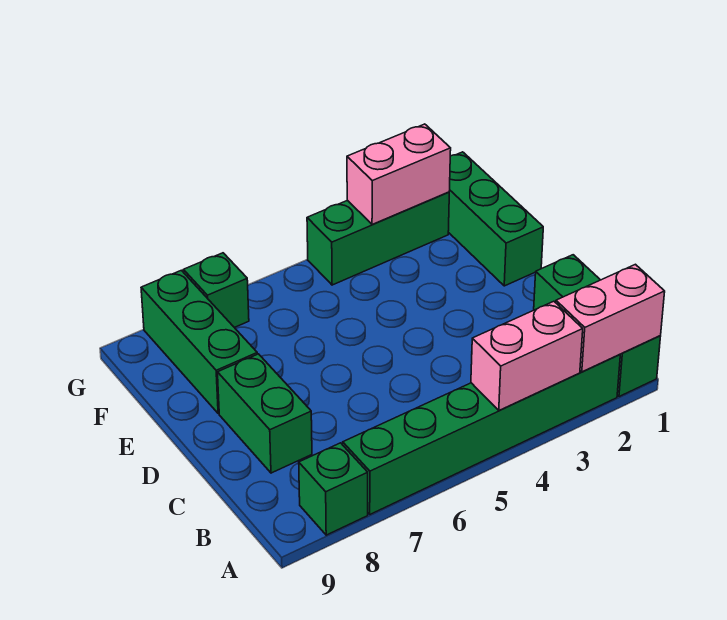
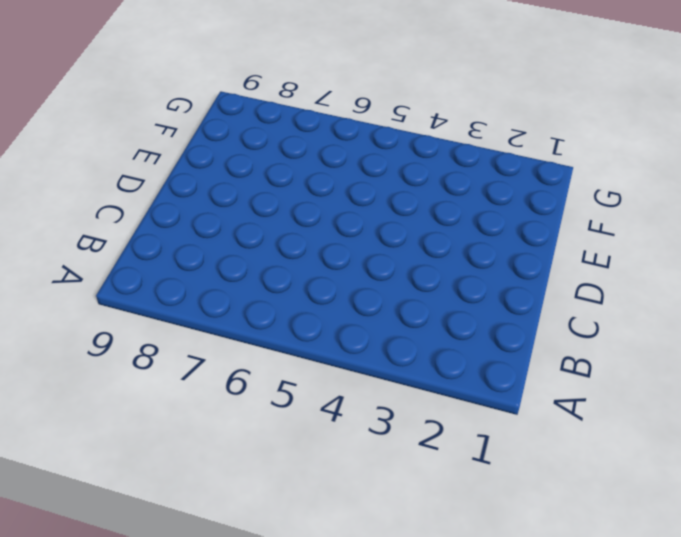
none -> green brick A1:C1 level 1
none -> green brick A2:A7 level 1

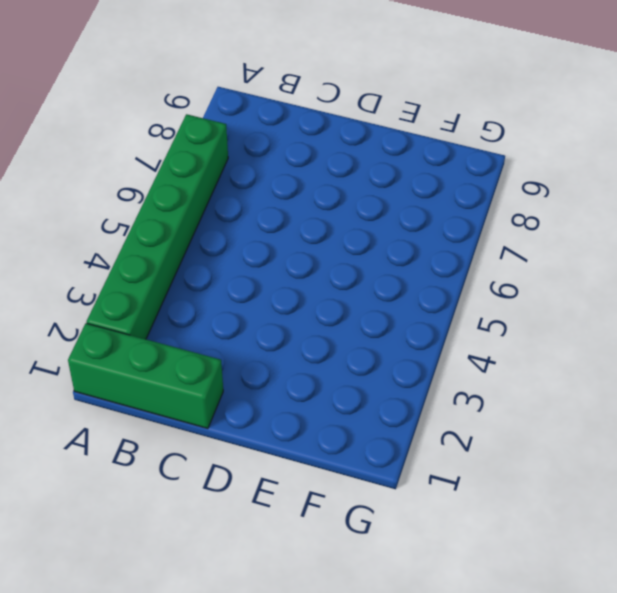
none -> green brick A8 level 1
none -> green brick C8:D8 level 1

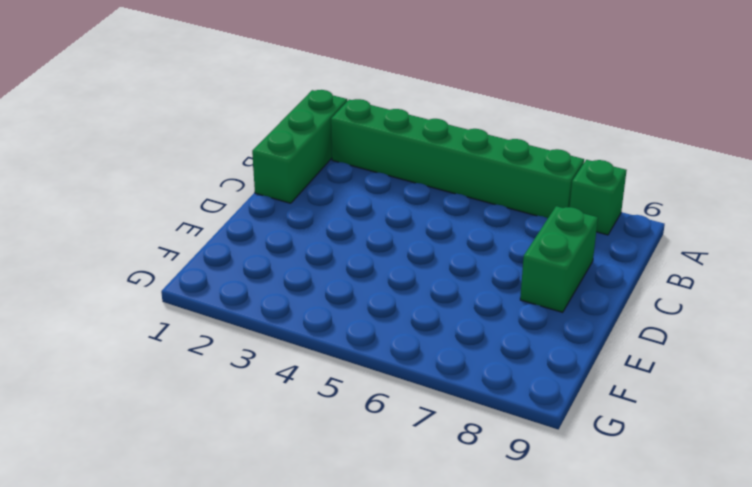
none -> green brick E1:G1 level 1
none -> green brick E8:G8 level 1

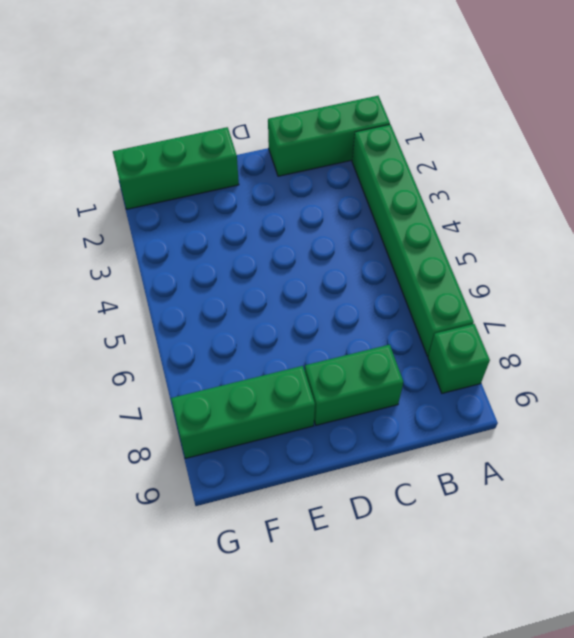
none -> green brick G2:G4 level 1
none -> green brick G7 level 1

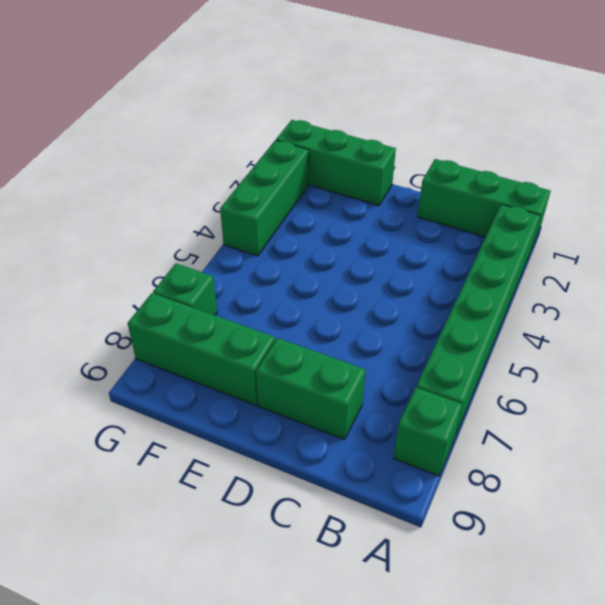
none -> pink brick A1:A2 level 2
none -> pink brick A3:A4 level 2

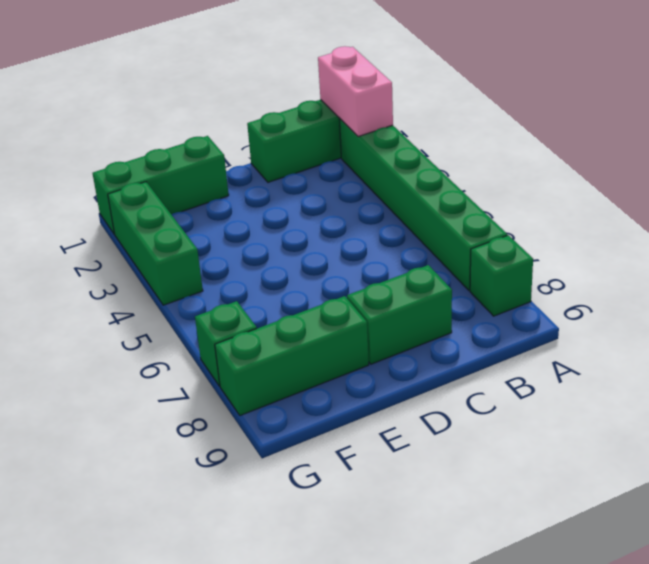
none -> pink brick A3:A4 level 2
none -> pink brick G2:G3 level 2

